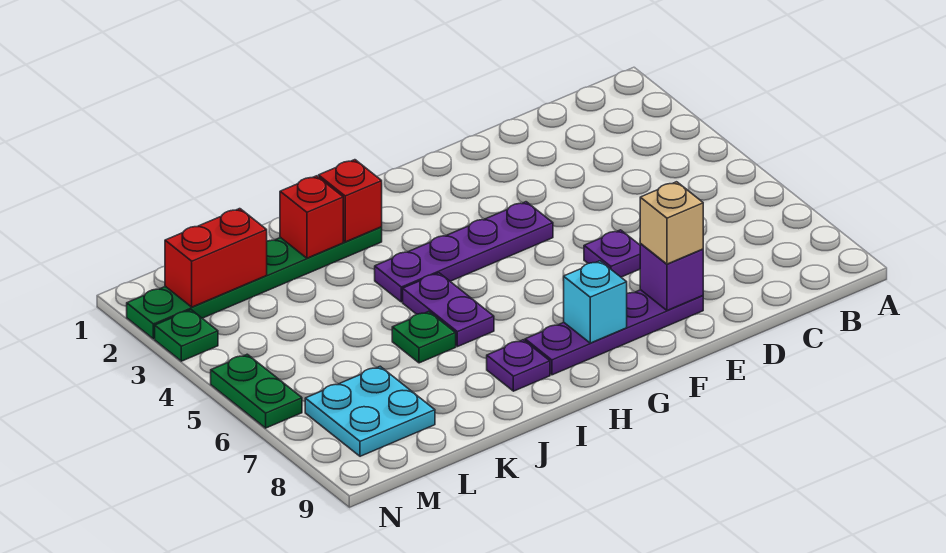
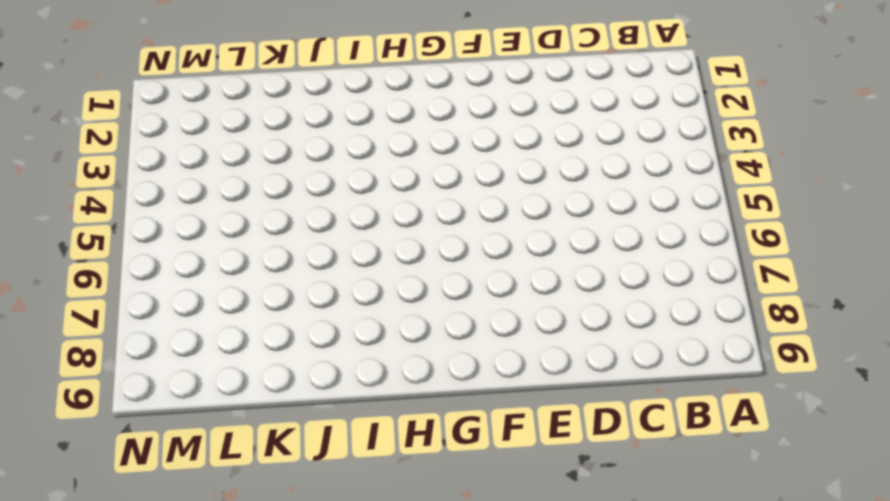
none -> purple plate E6 level 1
none -> purple plate E8:H8 level 1
none -> purple plate F4:I4 level 1

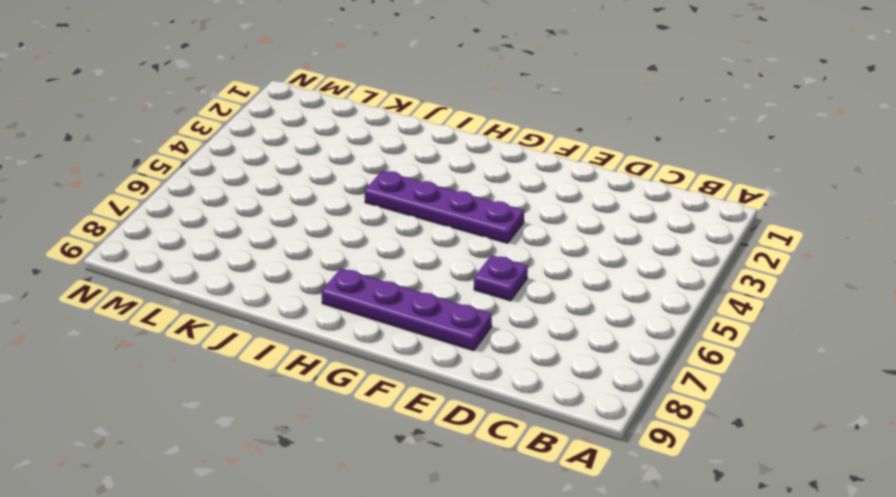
none -> green plate I2:N2 level 1
none -> purple plate I5:I6 level 1
none -> purple plate I8 level 1

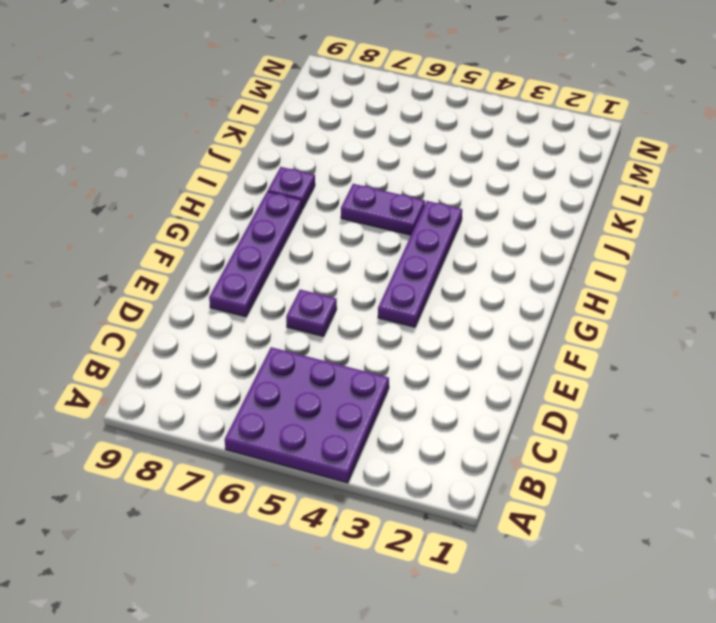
purple plate A4:C6 level 1 -> none
none -> green plate I2:N2 level 1
none -> green plate J6 level 1
none -> cyan plate L7:M8 level 1

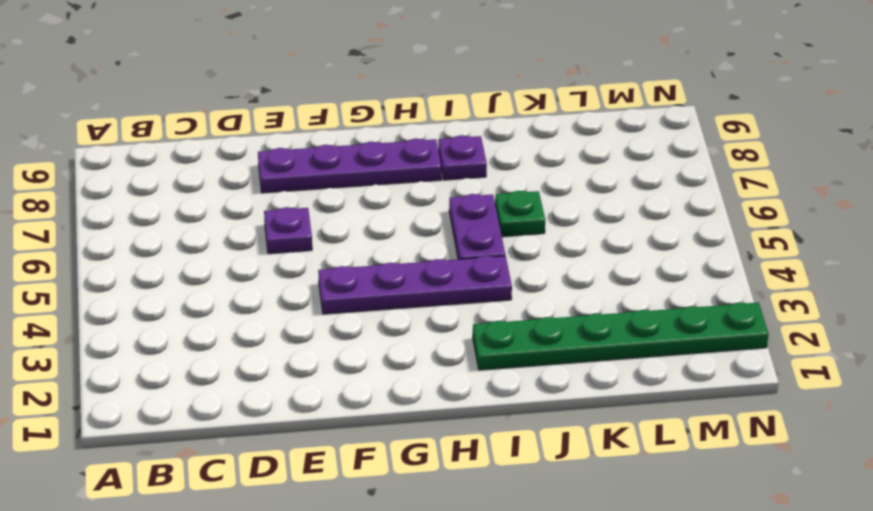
none -> cyan plate L7:M8 level 1
none -> green plate N3 level 1
none -> green plate N5:N6 level 1

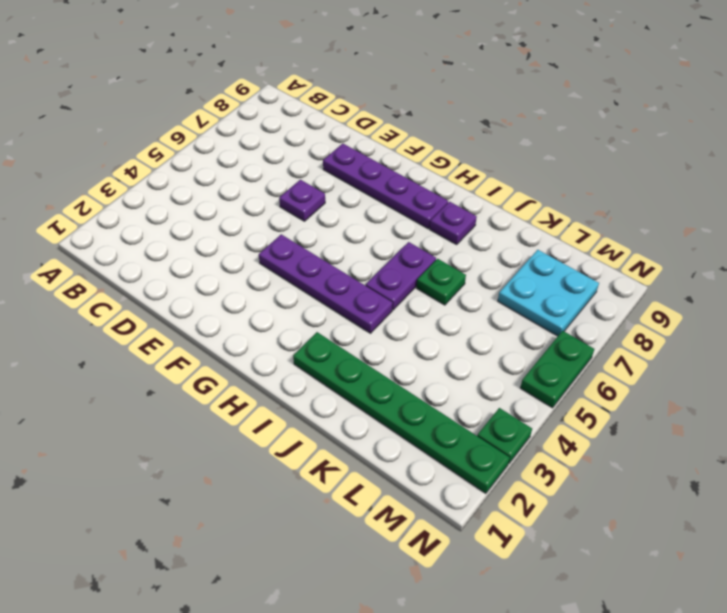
none -> purple brick E8 level 2
none -> cyan brick G8 level 2
none -> red brick I2 level 2

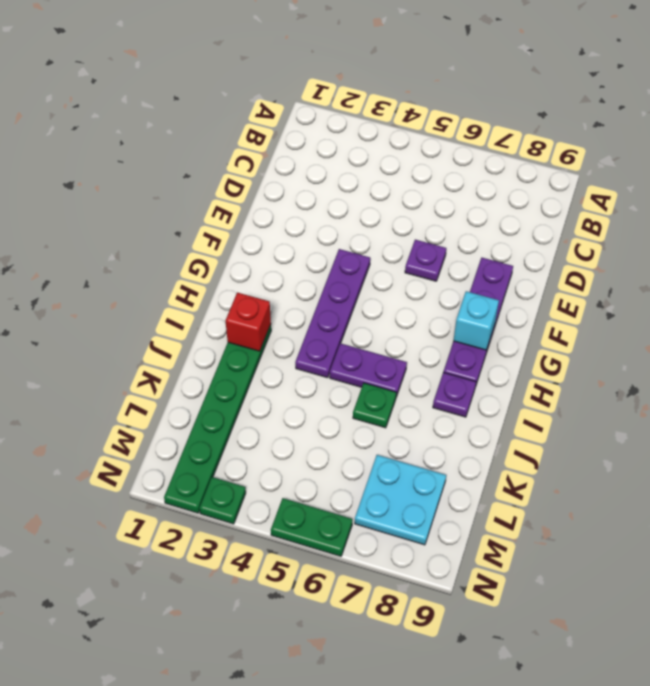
none -> purple brick E8 level 2
none -> red brick J2 level 2
none -> red brick L2:M2 level 2

